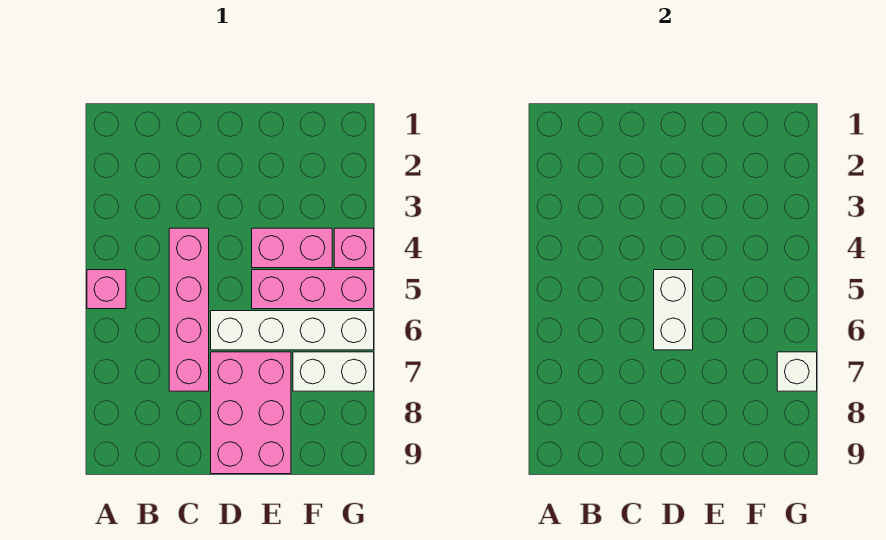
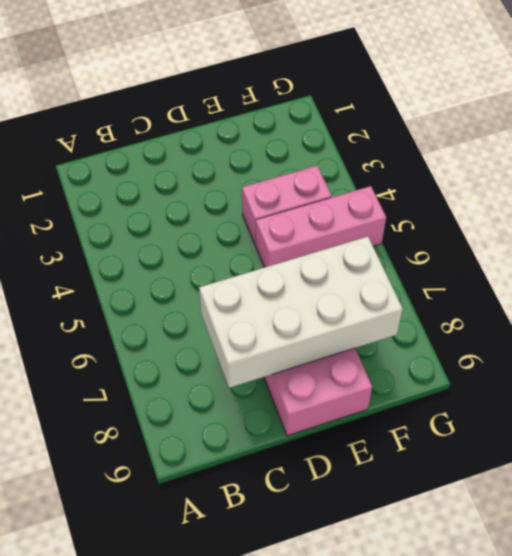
white brick C7:F8 level 2 -> none
none -> pink brick A5 level 1
none -> pink brick C4:C7 level 1

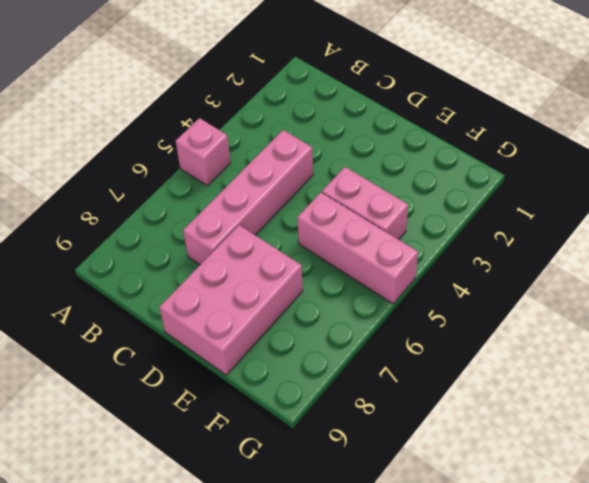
none -> white brick D6:G6 level 1
none -> white brick F7:G7 level 1

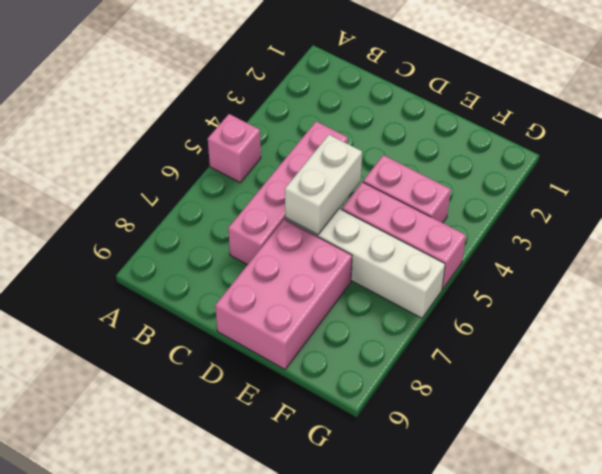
none -> white brick F7:G7 level 1
none -> pink brick G4 level 1

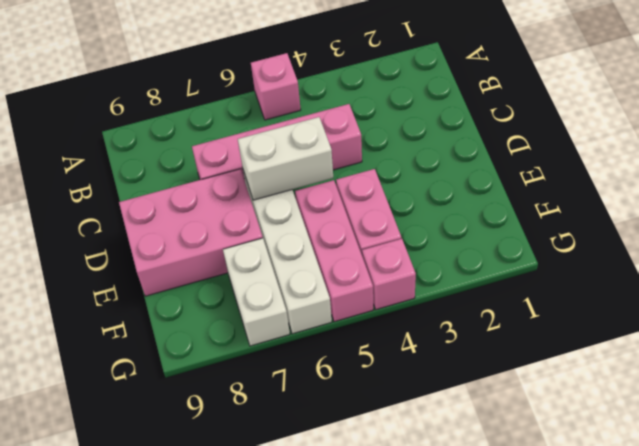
none -> white brick G7 level 2

